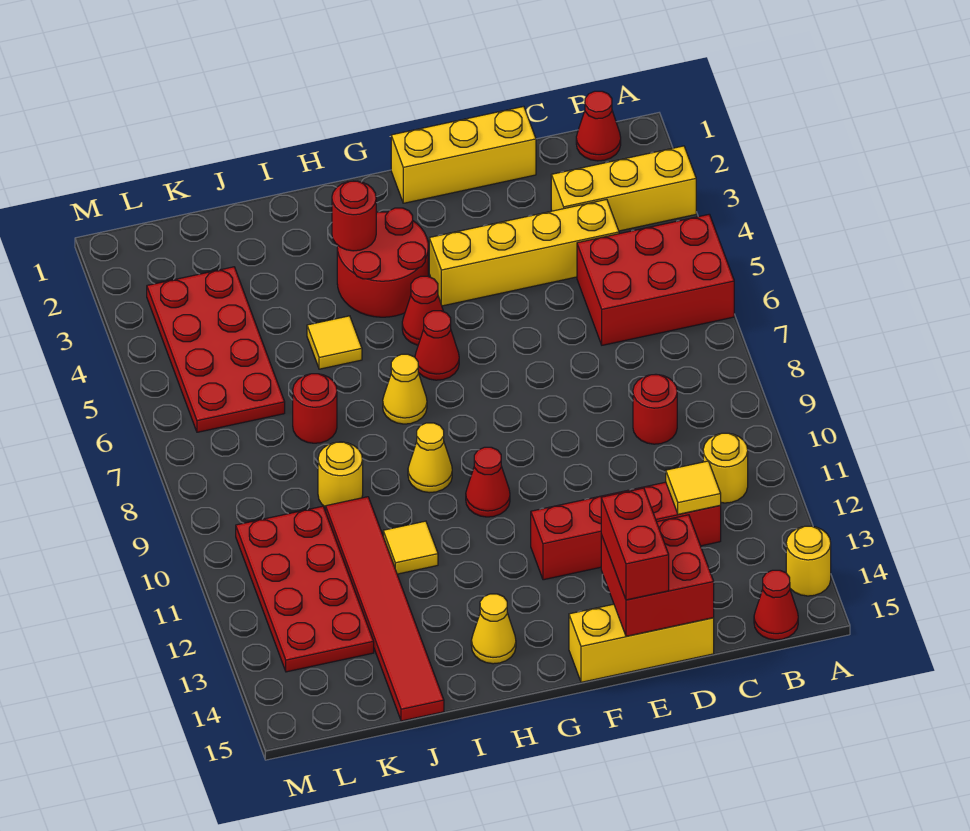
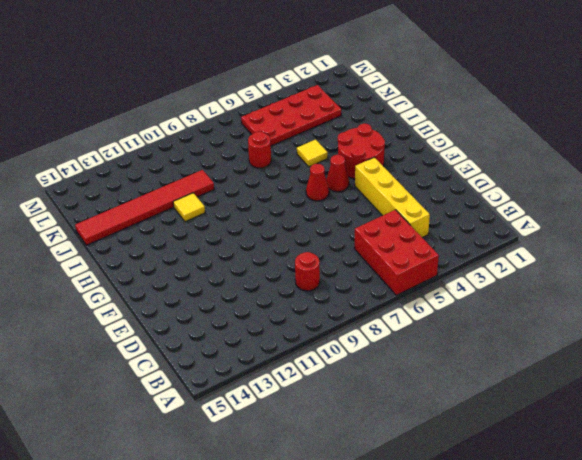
none -> yellow brick A3:C3 level 1
none -> yellow round brick A14 level 1
none -> red cone B1 level 1

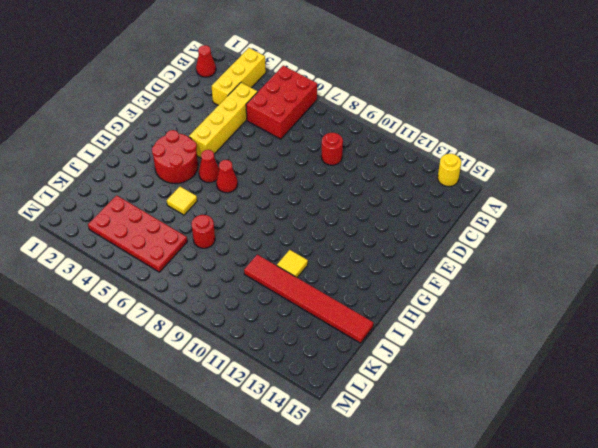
none -> yellow round brick B11 level 1
none -> red cone B15 level 1
none -> red brick C12:F12 level 1

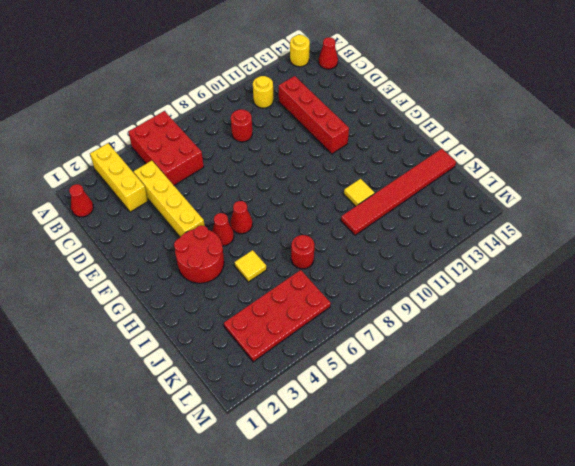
none -> yellow brick D1:F1 level 1
none -> yellow brick D15:F15 level 1
none -> red cone G10 level 1

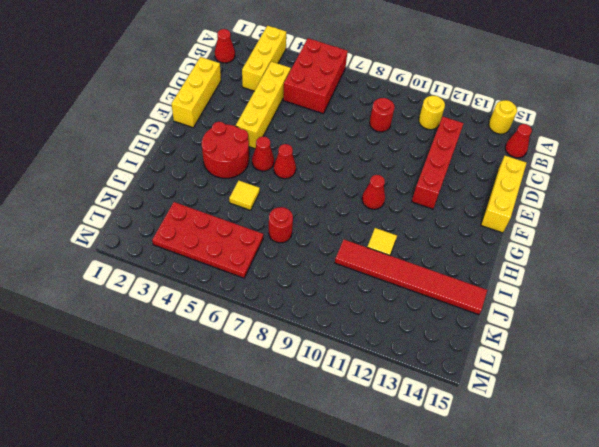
none -> yellow cone H7 level 1
none -> yellow cone H9 level 1
none -> yellow cone H14 level 1

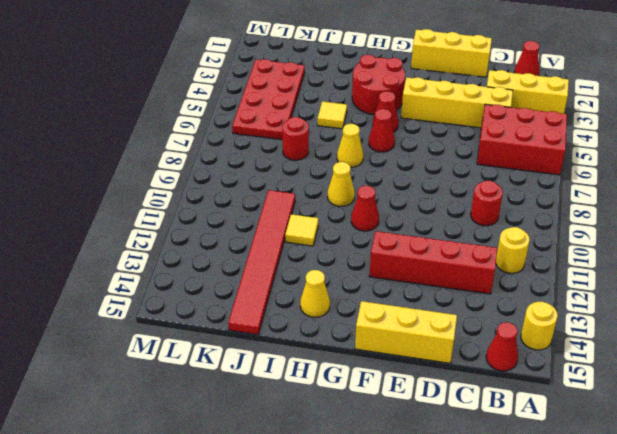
none -> yellow round brick J9 level 1
none -> red plate K10:L13 level 1
none -> yellow tile C12 level 2

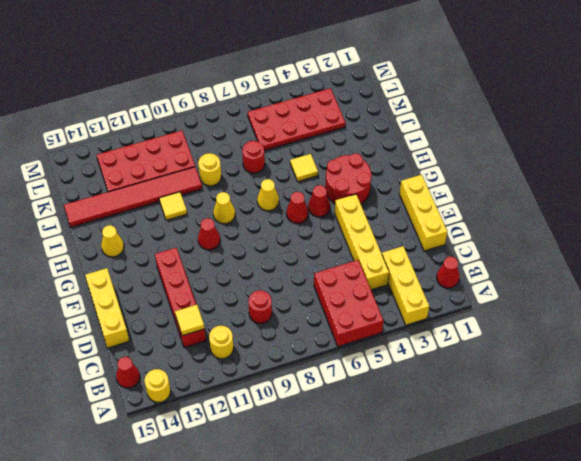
none -> red brick D14:E15 level 2
none -> red round brick H3 level 2
none -> red brick E14:E15 level 3

